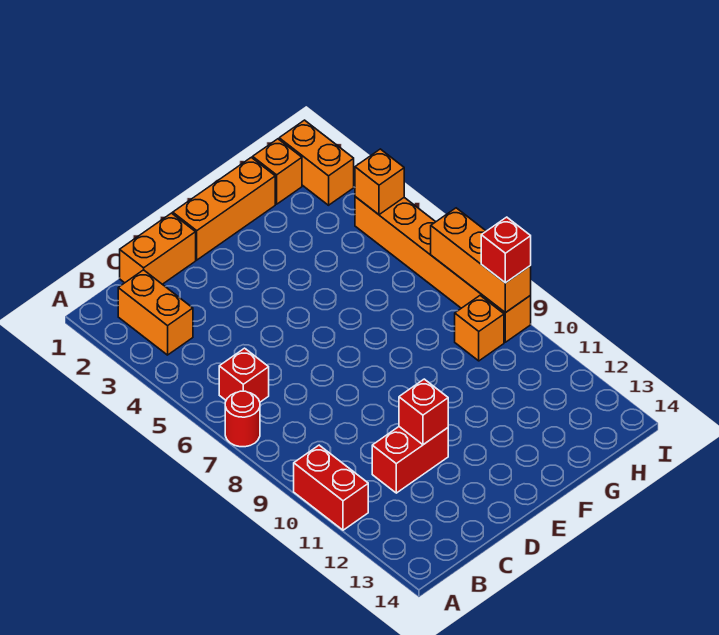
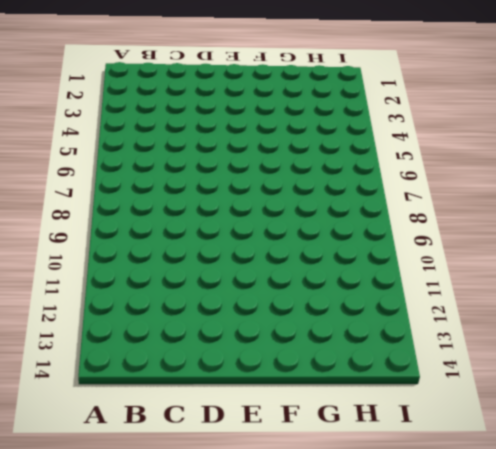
none -> red round brick A7 level 1
none -> red brick A10:A11 level 1
none -> orange brick B2:B3 level 1

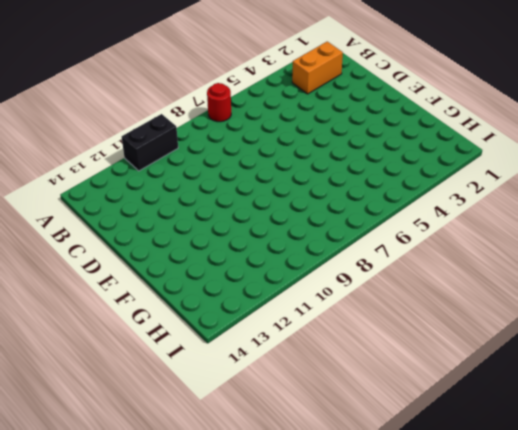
black brick A10:A11 level 1 -> red brick A10:A11 level 1
none -> red brick B6 level 1
none -> orange brick C1:D1 level 1
none -> red brick C11:D11 level 1

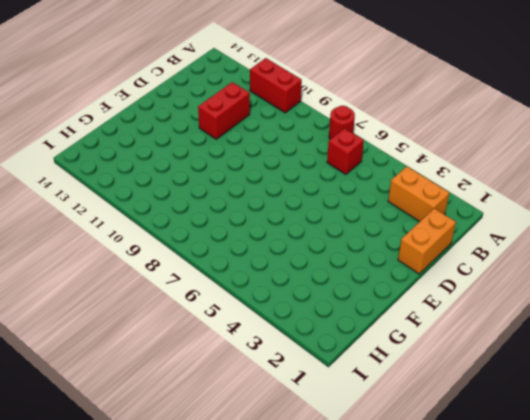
none -> orange brick E1:G1 level 1
none -> orange brick H1 level 1
none -> orange brick H9 level 1

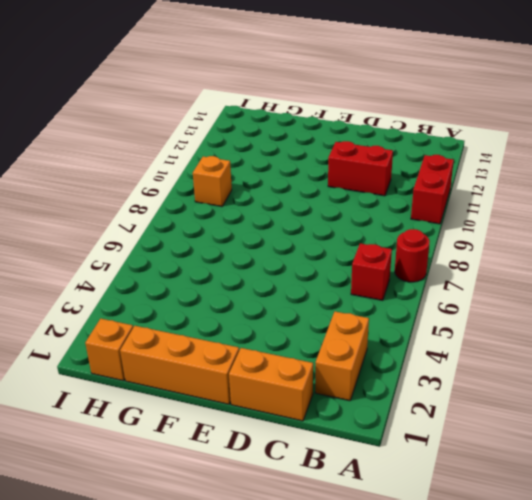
none -> orange brick I1:I2 level 1
none -> orange brick I4:I9 level 1
none -> red brick D11 level 2

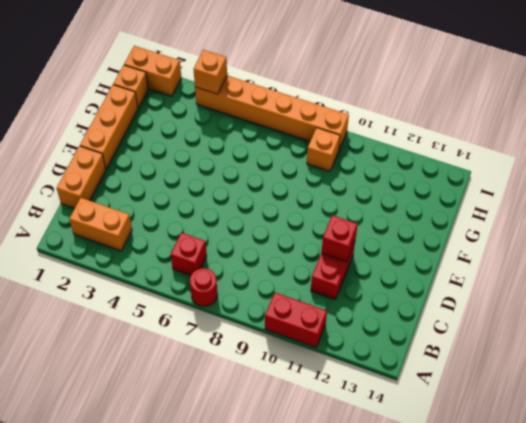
none -> orange brick I7:I9 level 2
none -> red brick I9 level 3

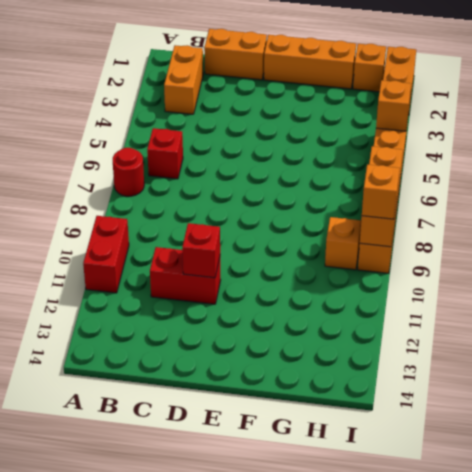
orange brick I9 level 3 -> red brick I9 level 3

